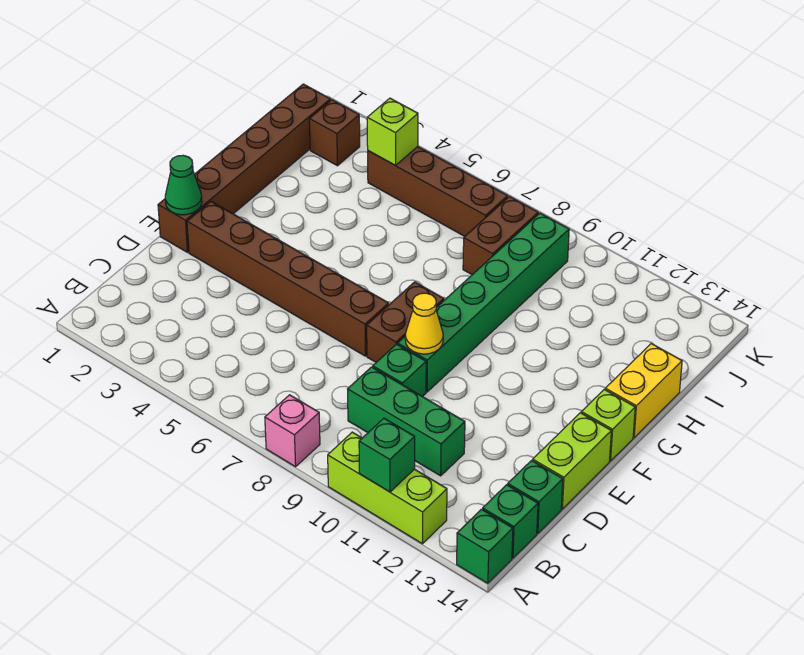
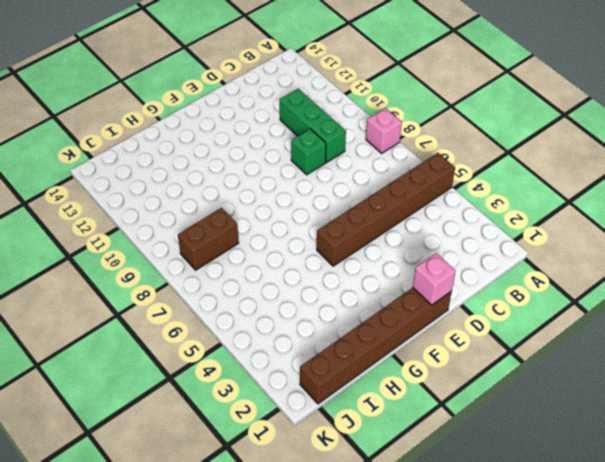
brown brick A5:F5 level 1 -> brown brick E2:E7 level 1
pink brick E1 level 2 -> green cone E1 level 2
none -> lime brick A10:A12 level 1
none -> green brick A14 level 1
none -> green brick B14 level 1

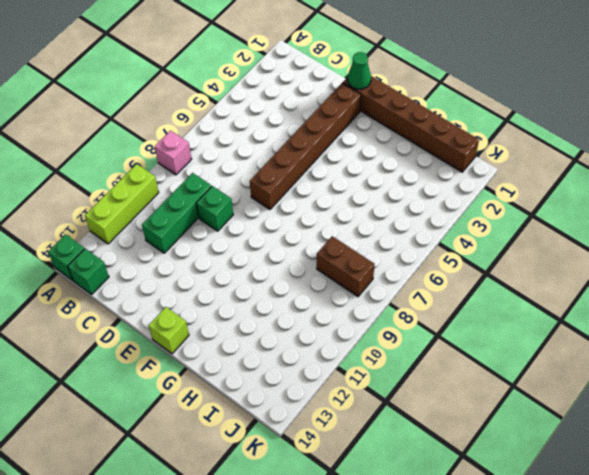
none -> green brick C14 level 1
none -> lime brick D14:E14 level 1
none -> brown brick E8:F8 level 1

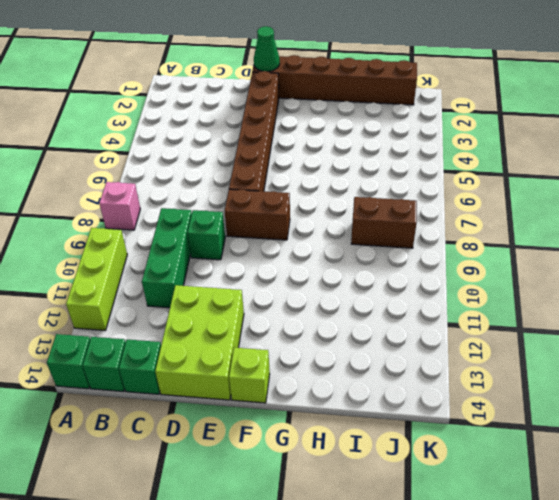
lime brick D12:E14 level 1 -> lime brick D14:E14 level 1
none -> green brick E9:J9 level 1
none -> yellow brick G14:H14 level 1
none -> brown brick J2 level 1

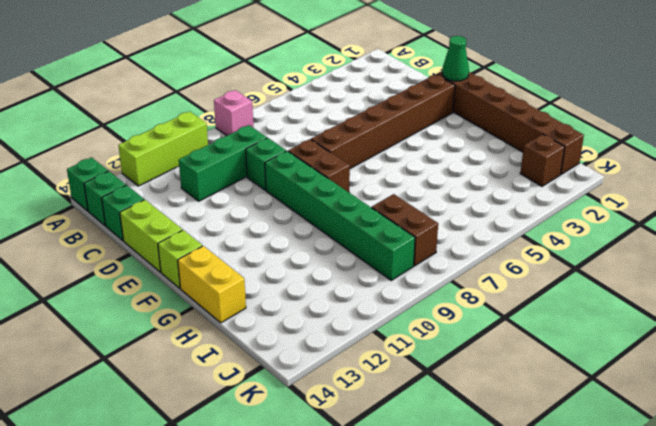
none -> brown brick J4:J7 level 1
none -> green brick A11 level 2
none -> yellow cone E9 level 2

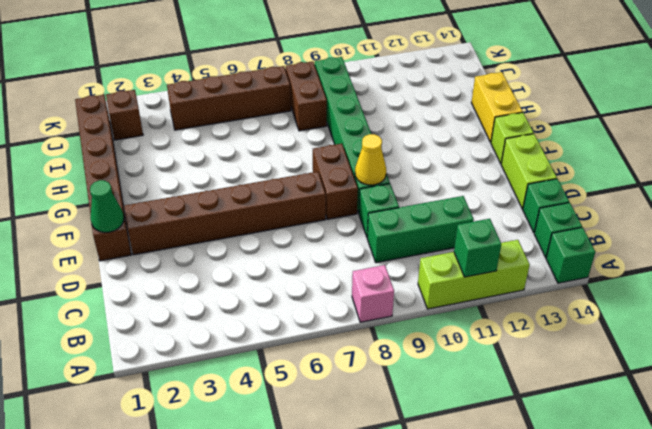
none -> lime brick J4 level 2

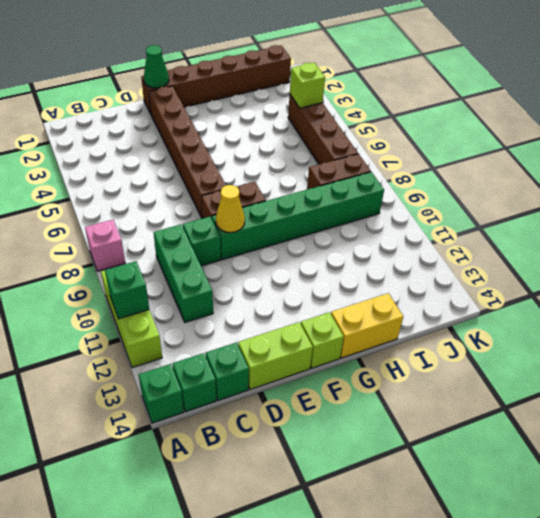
none -> brown brick J2 level 1

